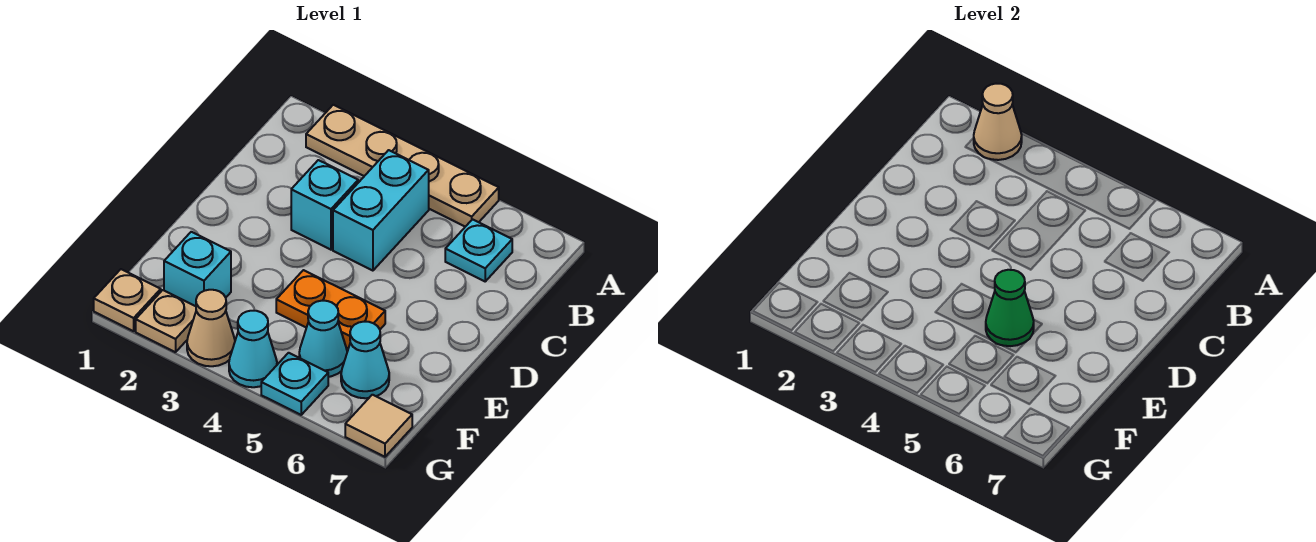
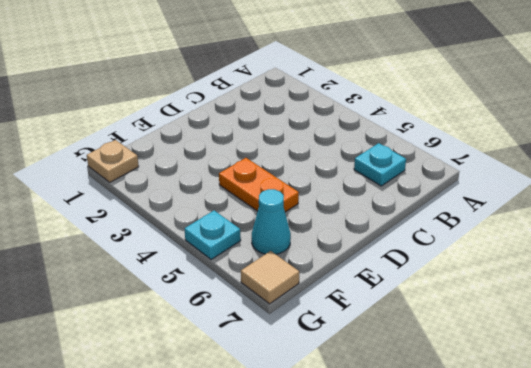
none -> tan plate A2:A5 level 1
none -> cyan brick B4:C4 level 1
none -> cyan brick C3 level 1

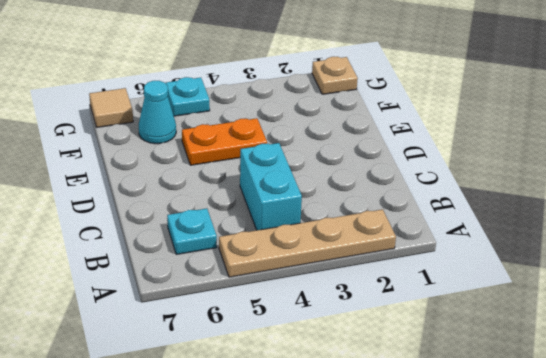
none -> cyan brick C3 level 1
none -> cyan brick F2 level 1
none -> cyan cone F5 level 1

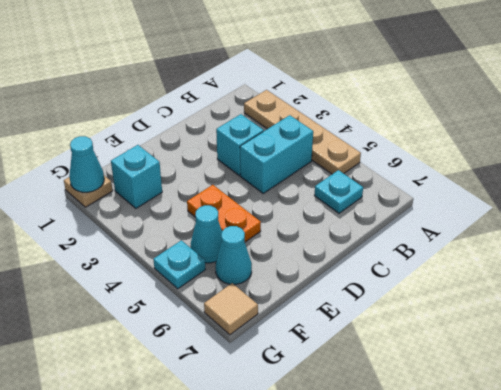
cyan cone G1 level 2 -> cyan cone G4 level 1
none -> tan plate G2 level 1
none -> tan cone G3 level 1
none -> tan cone A2 level 2

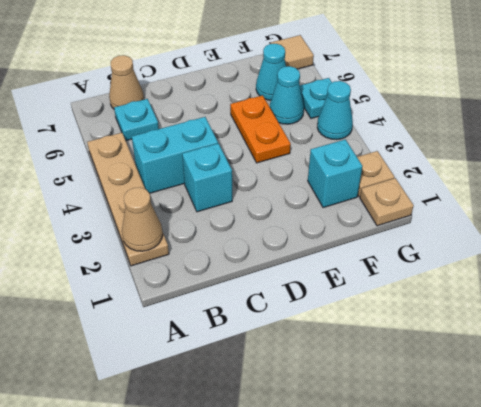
tan cone B7 level 1 -> tan cone G3 level 1
none -> green cone E5 level 2

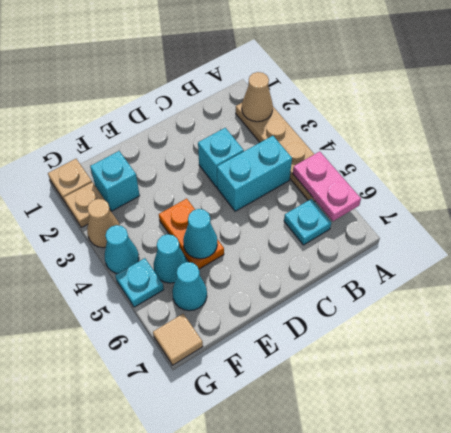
pink plate A5:A6 level 2 -> none
cyan cone E5 level 2 -> green cone E5 level 2

